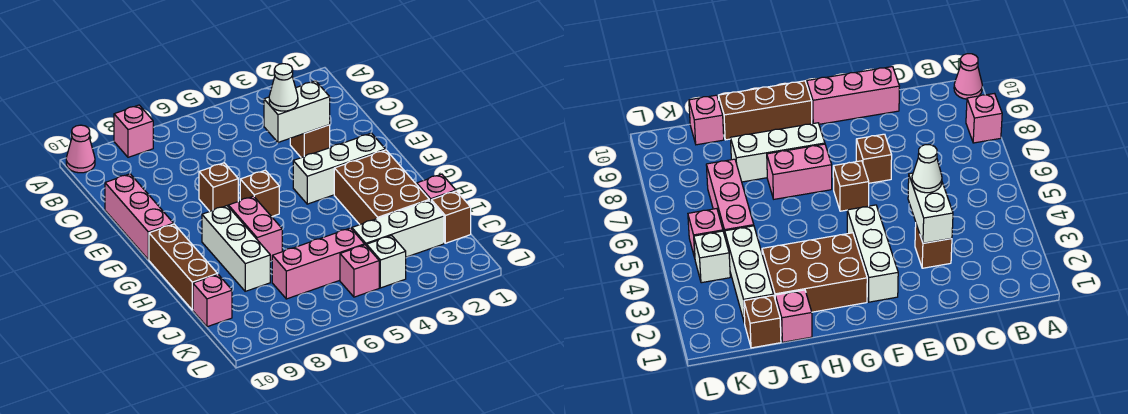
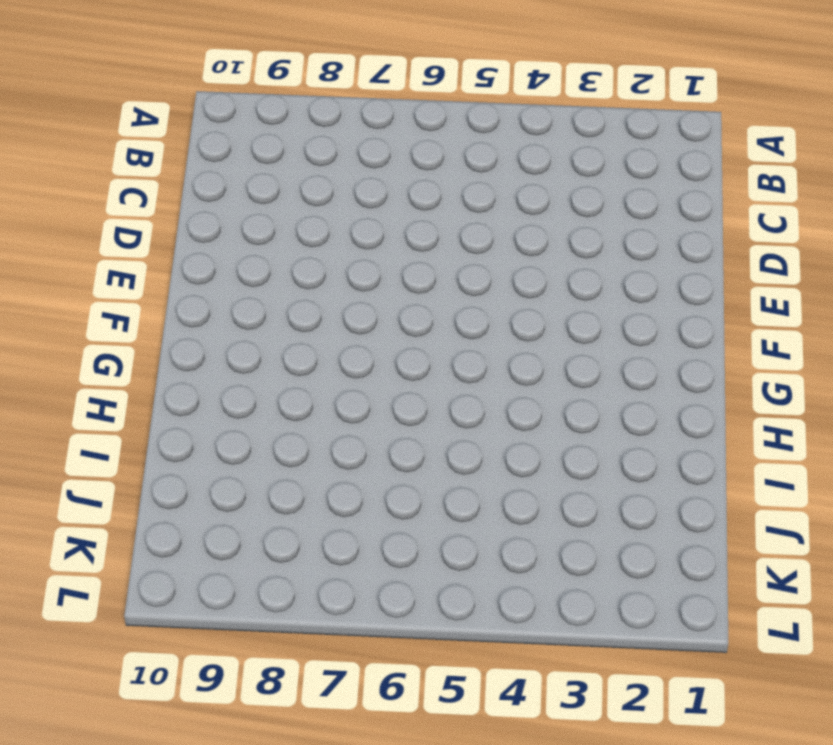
none -> pink brick A8 level 1
none -> pink cone A10 level 1
none -> brown brick D3 level 1

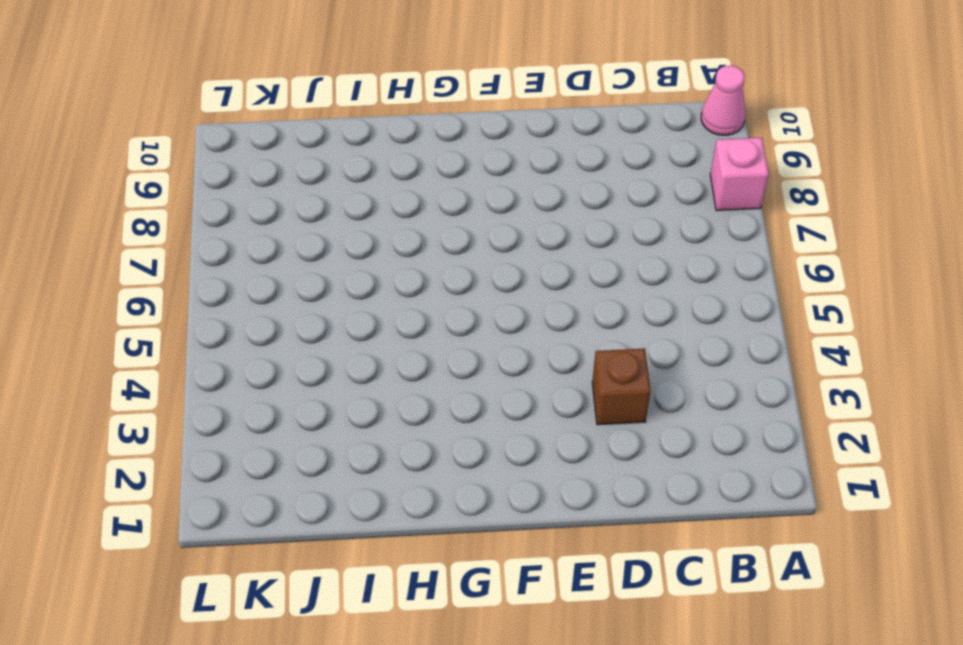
none -> pink brick D10:F10 level 1
none -> brown brick E7 level 1
none -> white brick F2:F4 level 1

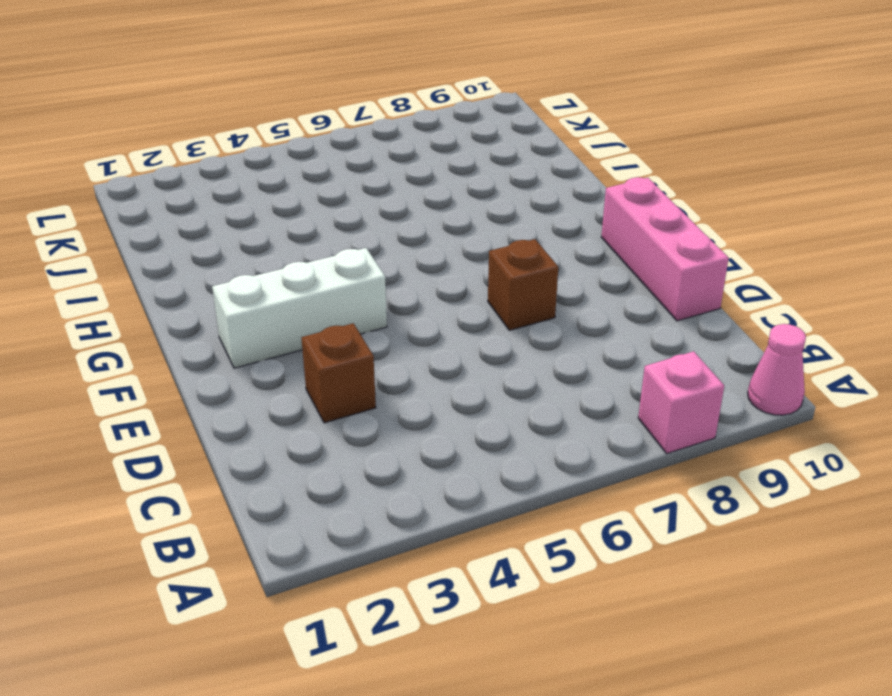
none -> brown brick F6 level 1
none -> brown brick G2:I3 level 1
none -> pink brick G7:H7 level 1

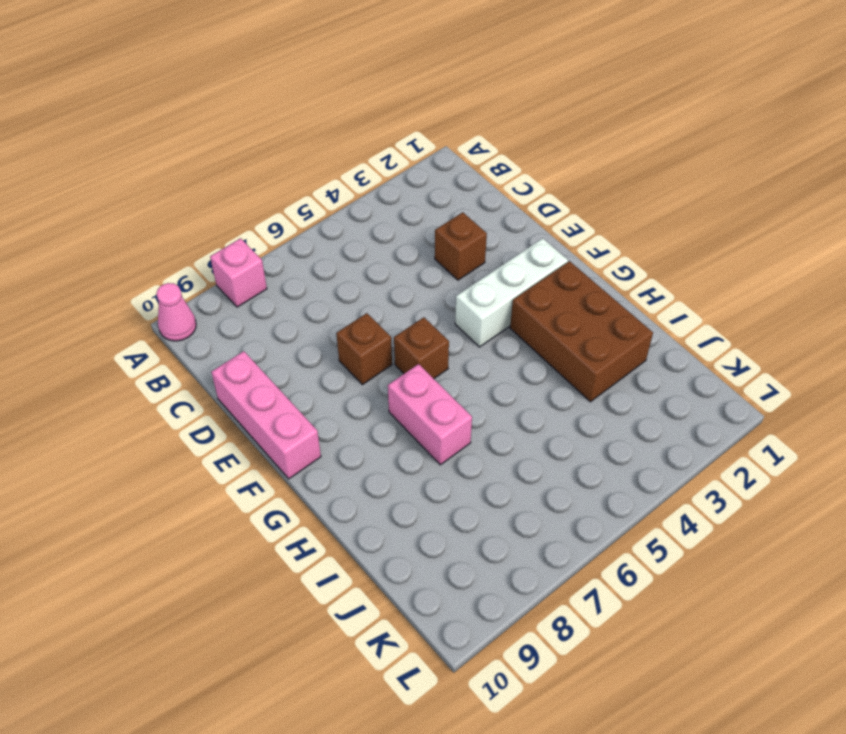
none -> white brick G8:I8 level 1
none -> brown brick G10:I10 level 1
none -> pink brick I1 level 1

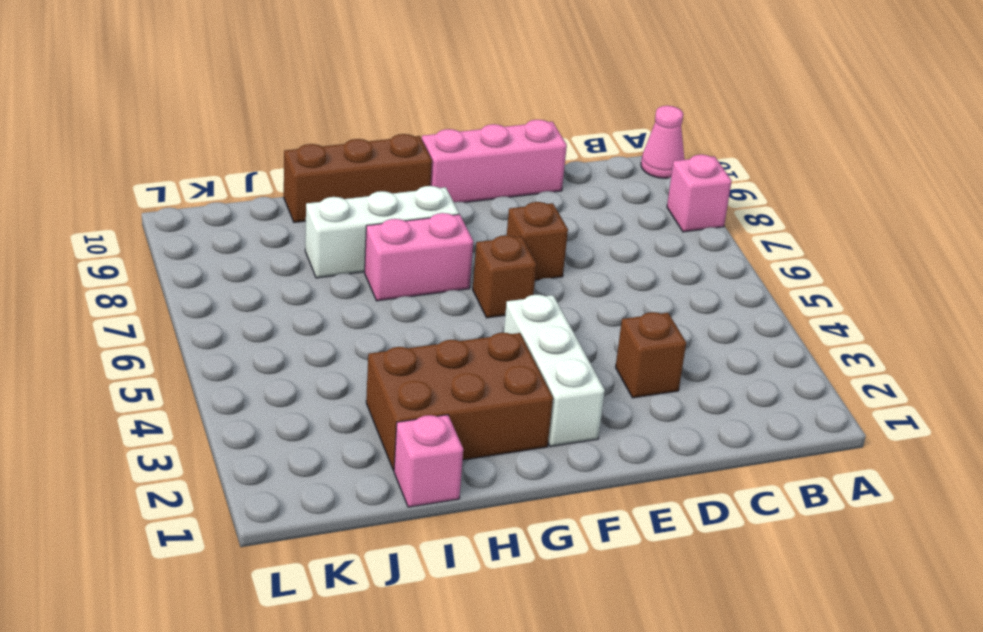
none -> brown brick J1 level 1
none -> white brick J2:J4 level 1
none -> pink brick J5:J7 level 1

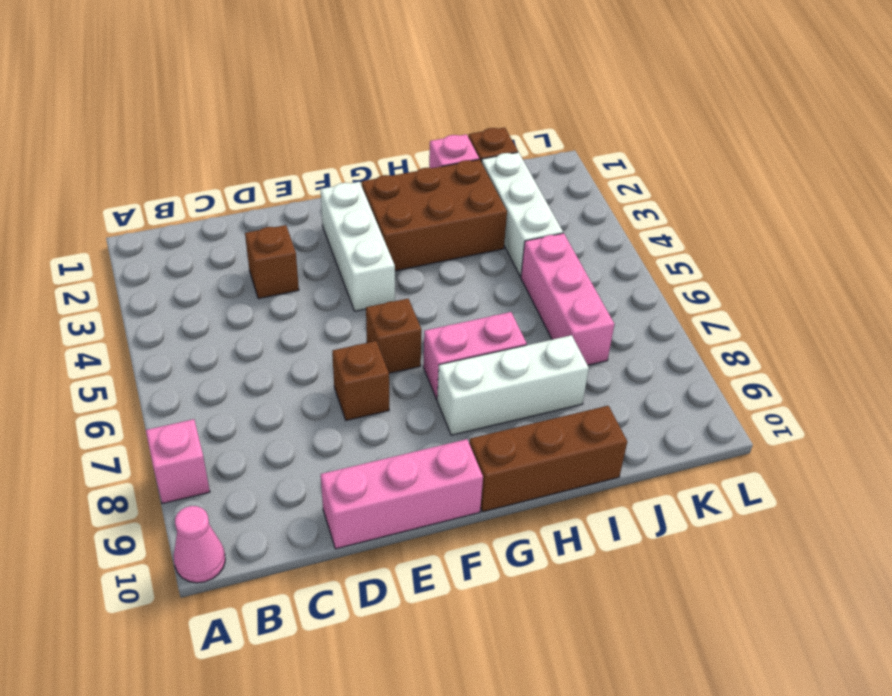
none -> pink brick J10 level 1
none -> white brick K4 level 1
none -> pink brick K5 level 1

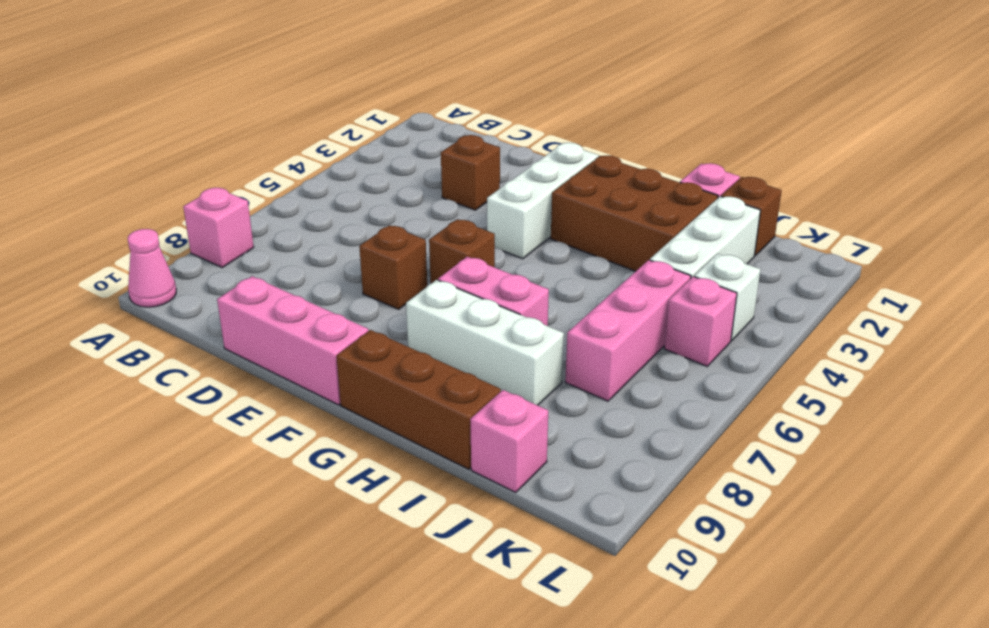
none -> white brick D3:D4 level 2
none -> white cone D4 level 3

